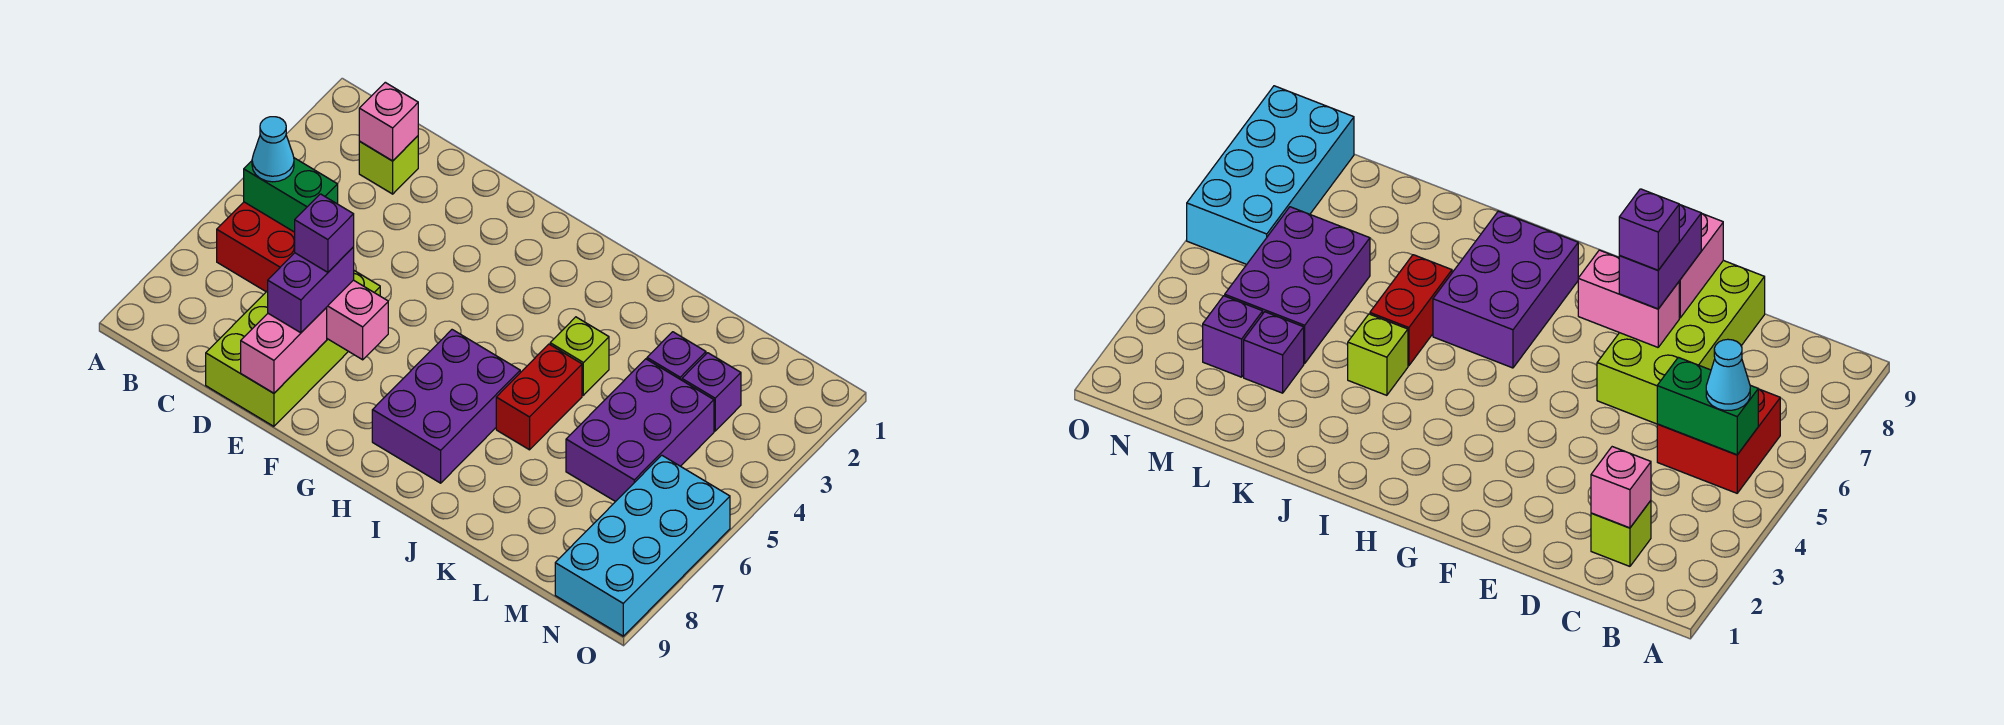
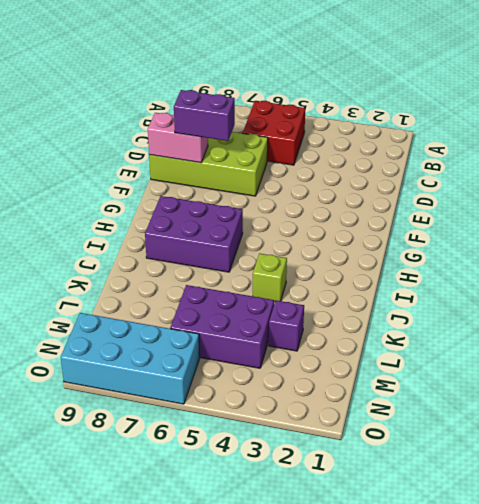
none -> lime brick C2 level 1
none -> red brick J5:J6 level 1
none -> purple brick M3 level 1

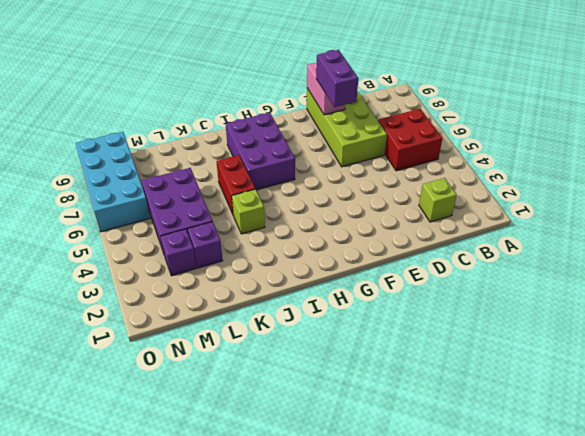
none -> green brick B5:C5 level 2
none -> pink brick C2 level 2
none -> pink brick E7:F7 level 2

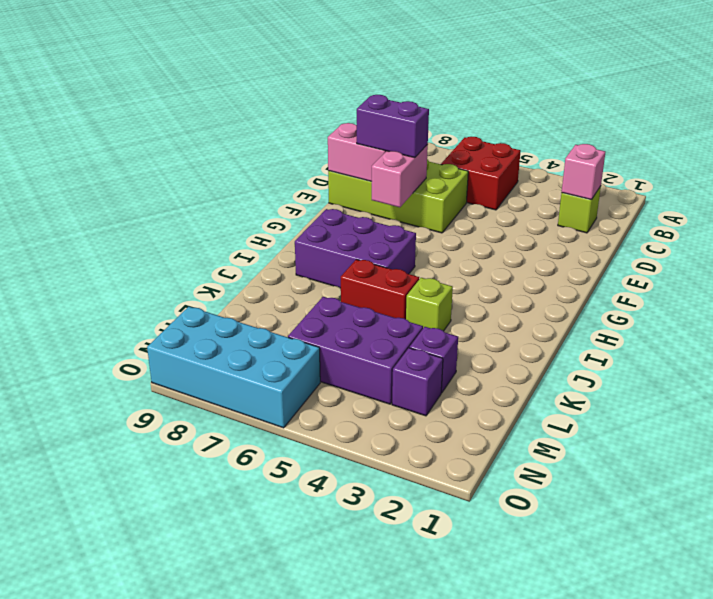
none -> green brick B5:C5 level 2
none -> cyan cone B5 level 3
none -> purple brick E7 level 4

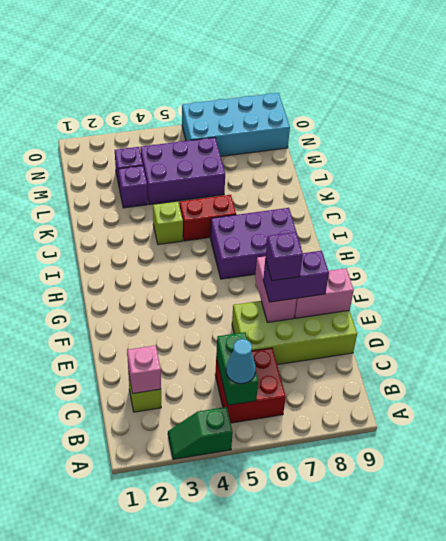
green slope A3:A4 level 1 top 4 -> none

